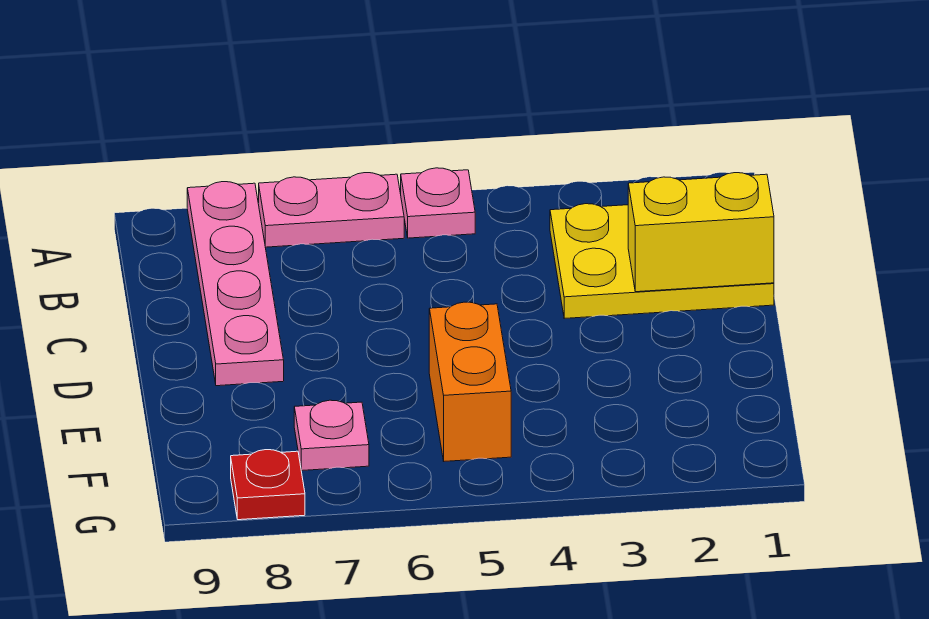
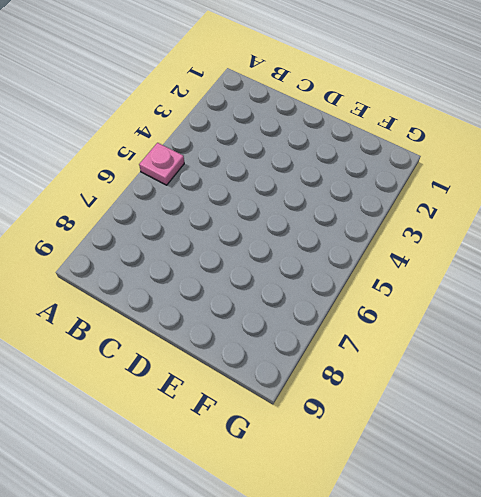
none -> pink plate A6:A7 level 1
none -> pink plate A8:D8 level 1

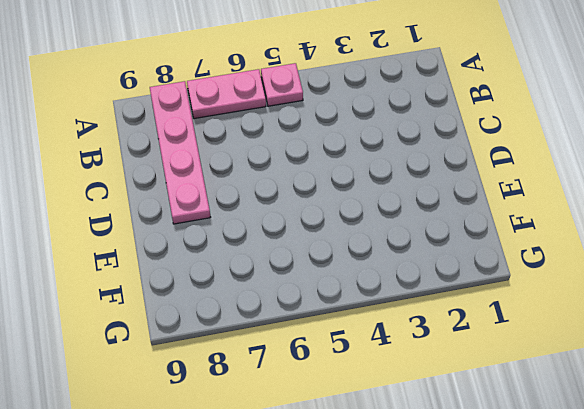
none -> yellow plate B1:C3 level 1
none -> orange brick E5:F5 level 1

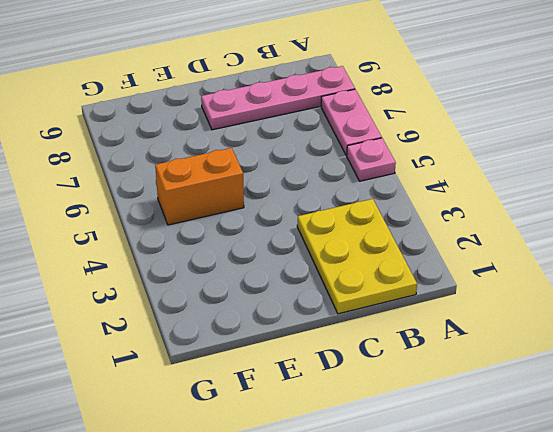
none -> pink plate F7 level 1
none -> red plate G8 level 1

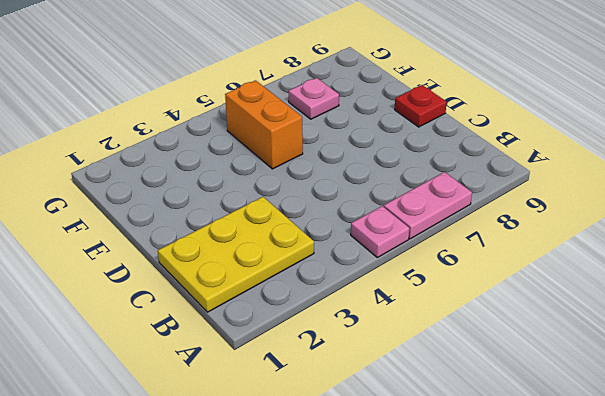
red plate D9 level 1 -> red plate G8 level 1
none -> pink plate A8:D8 level 1
none -> yellow brick C1:C2 level 2

